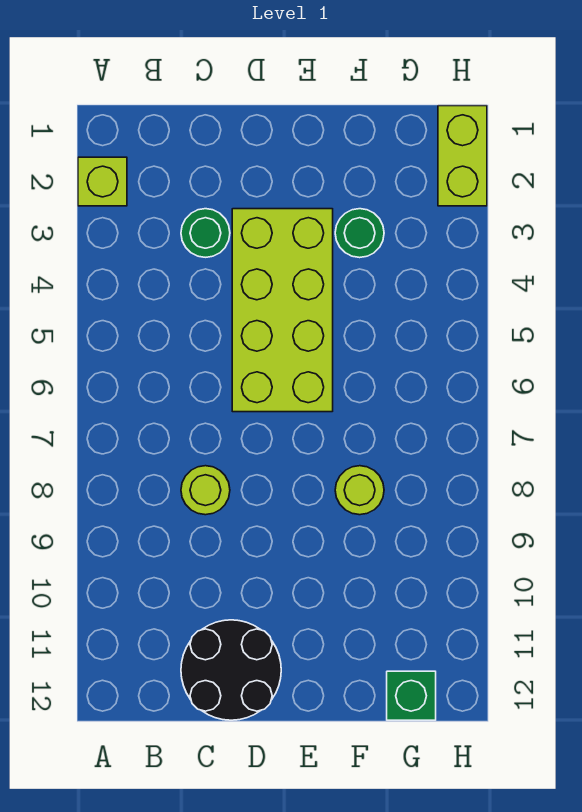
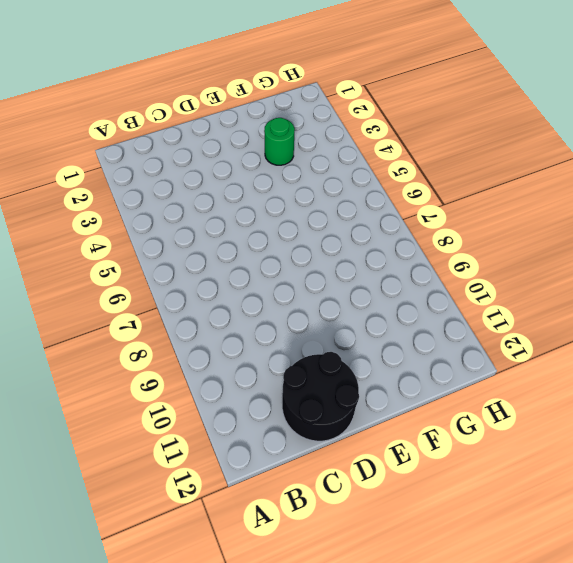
none -> lime brick A2 level 1
none -> green round brick C3 level 1

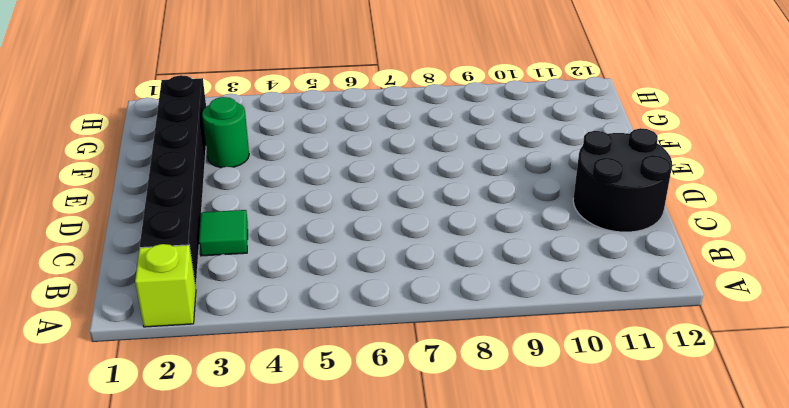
black brick B2:G2 level 1 -> none
green tile C3 level 1 -> green round brick C3 level 1
none -> lime round brick C8 level 1
none -> lime brick D3:E6 level 1

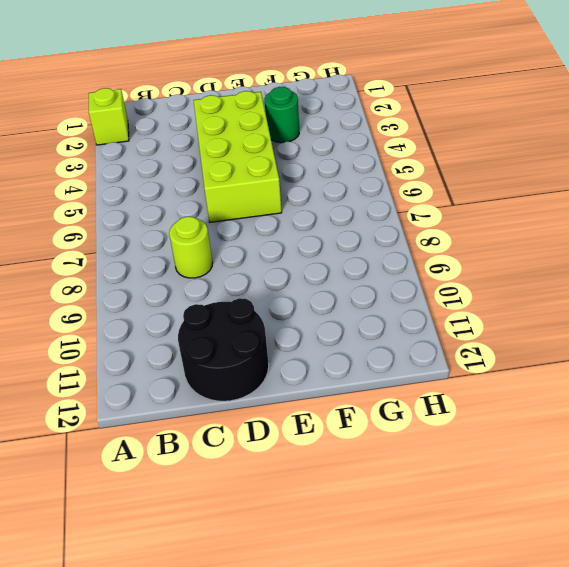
none -> green round brick C3 level 1
none -> lime round brick F8 level 1

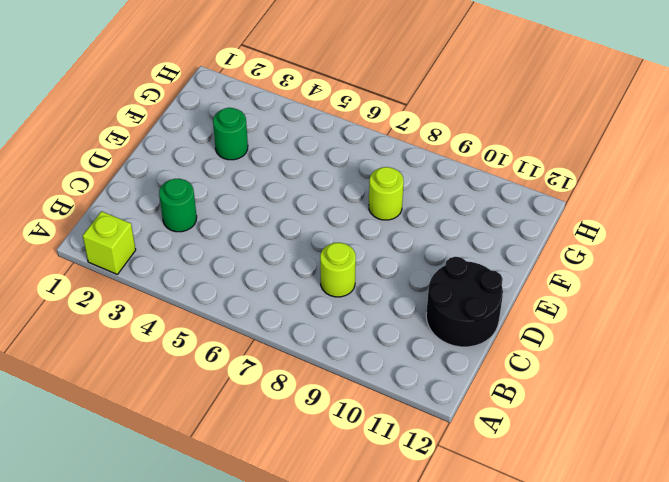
none -> lime brick D3:E6 level 1
none -> green brick G12 level 1

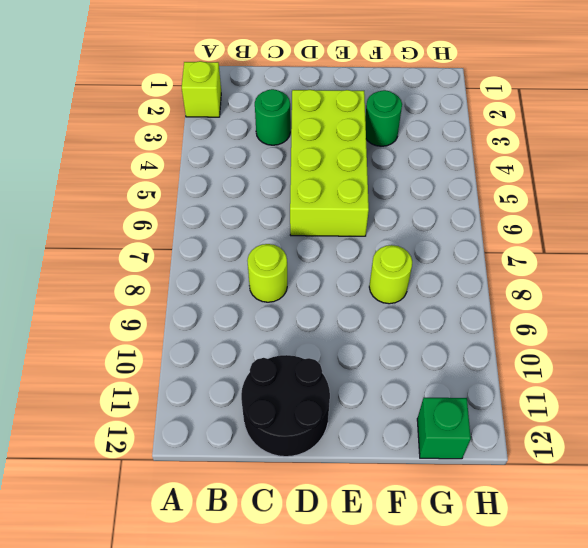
none -> lime brick H1:H2 level 1

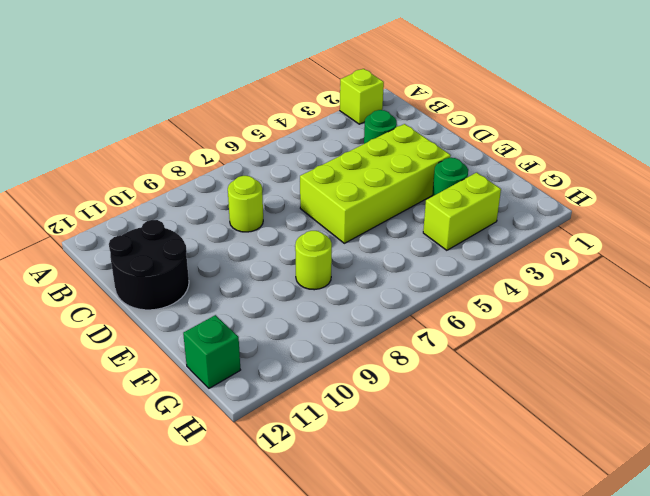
lime brick G3:G4 level 1 -> lime brick H1:H2 level 1

